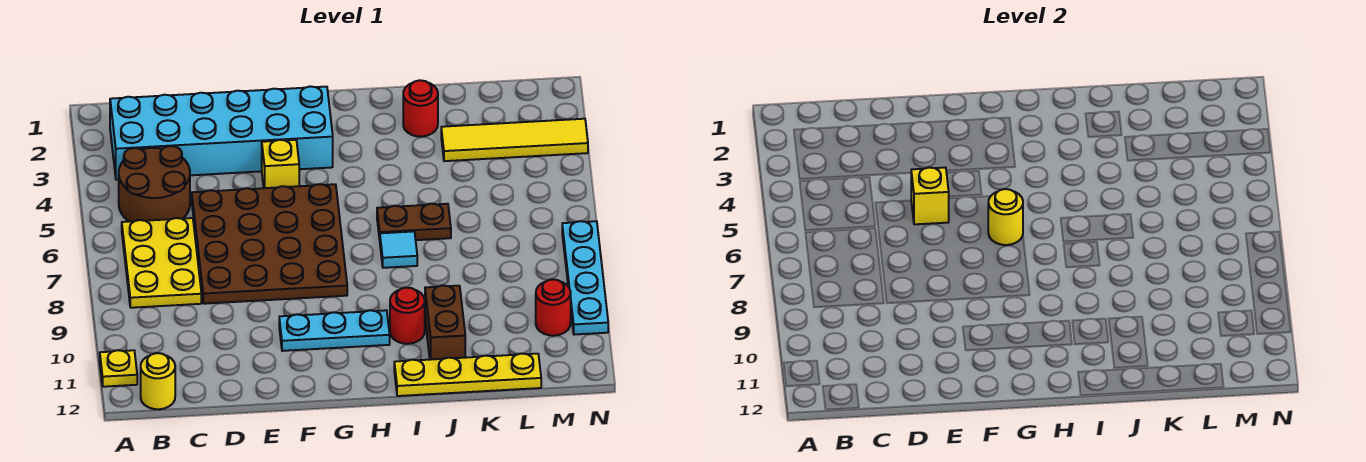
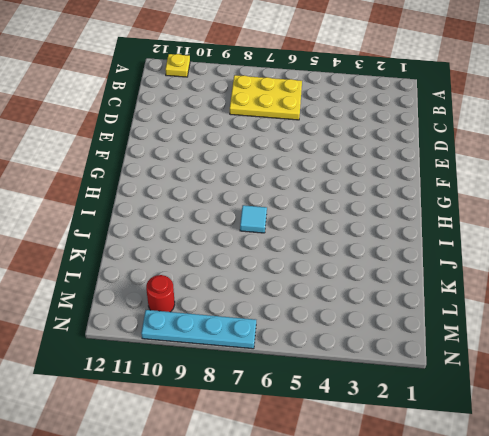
none -> cyan brick B2:G3 level 1
none -> brown round brick B4:C5 level 1
none -> yellow round brick B12 level 1

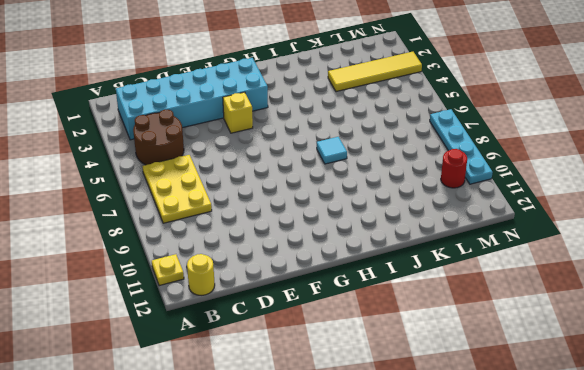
none -> brown plate D5:G8 level 1
none -> cyan plate F10:H10 level 1
none -> brown plate I6:J6 level 1

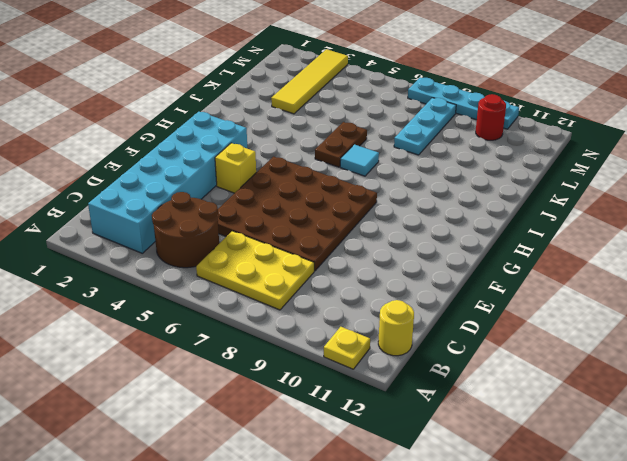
cyan plate K8:M8 level 1 -> cyan plate F10:H10 level 1
none -> red round brick I10 level 1
none -> yellow plate I12:L12 level 1
none -> red round brick J2 level 1

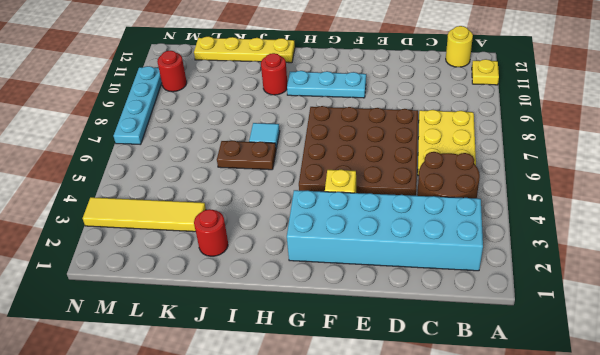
none -> brown brick J10:J11 level 1
none -> yellow brick E5 level 2
none -> yellow round brick G6 level 2

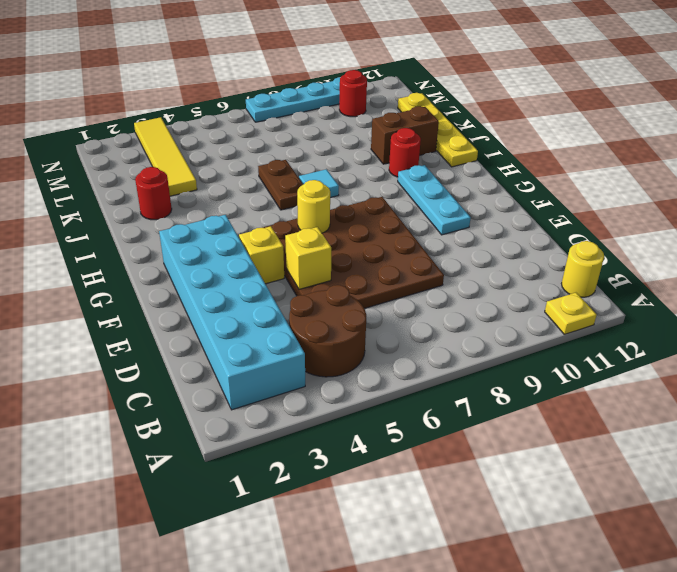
none -> yellow plate B6:C8 level 1

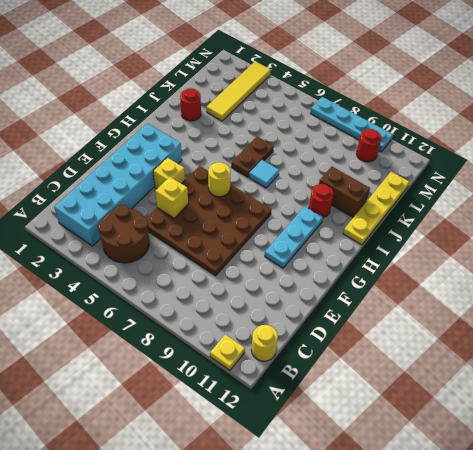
none -> yellow plate B6:C8 level 1

